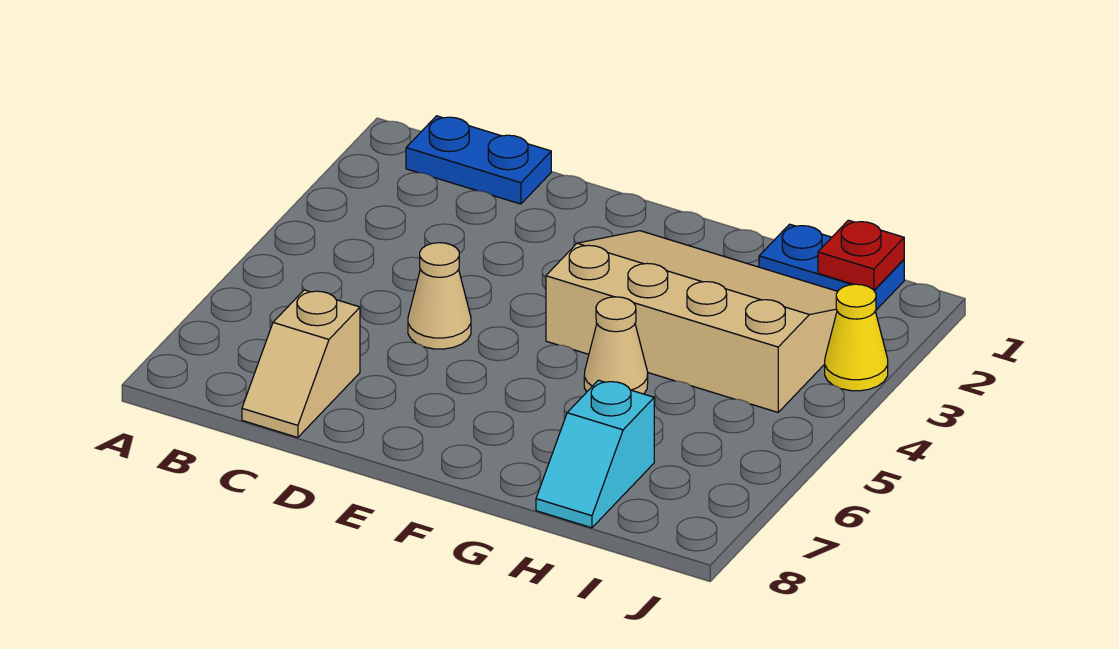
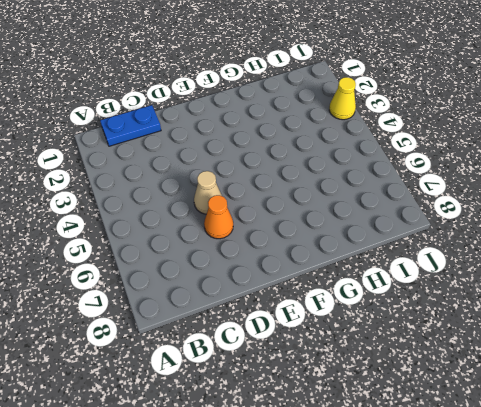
orange cone D6 level 1 -> none
none -> tan slope C7:C8 level 1 top 7
none -> tan slope F2:I4 level 1 top 4

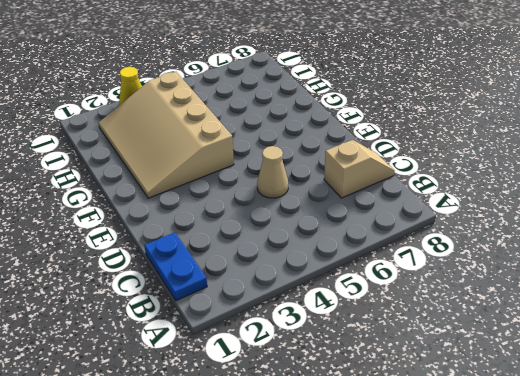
none -> tan cone G5 level 1
none -> blue plate H1:I1 level 1

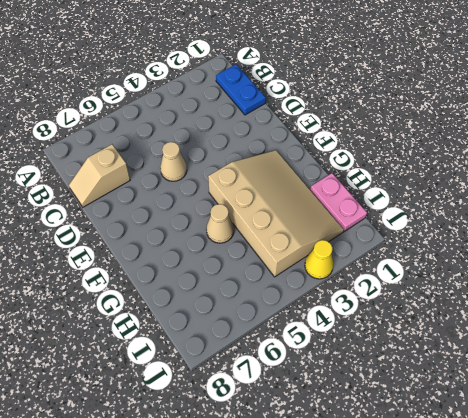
pink plate H1:I1 level 1 -> blue plate H1:I1 level 1
none -> cyan slope H7:H8 level 1 top 7
none -> red plate I1 level 2

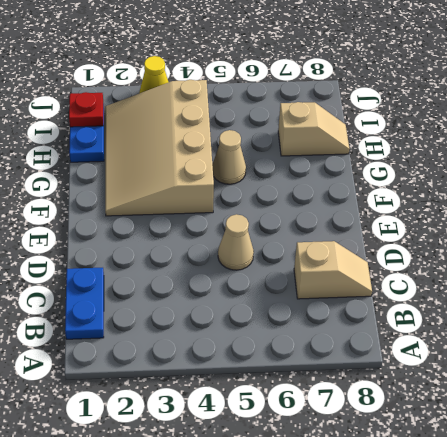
tan slope H7:H8 level 1 top 7 -> cyan slope H7:H8 level 1 top 7

